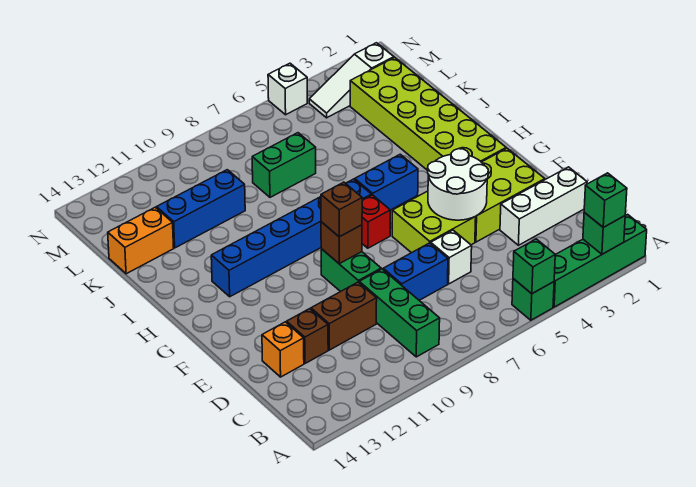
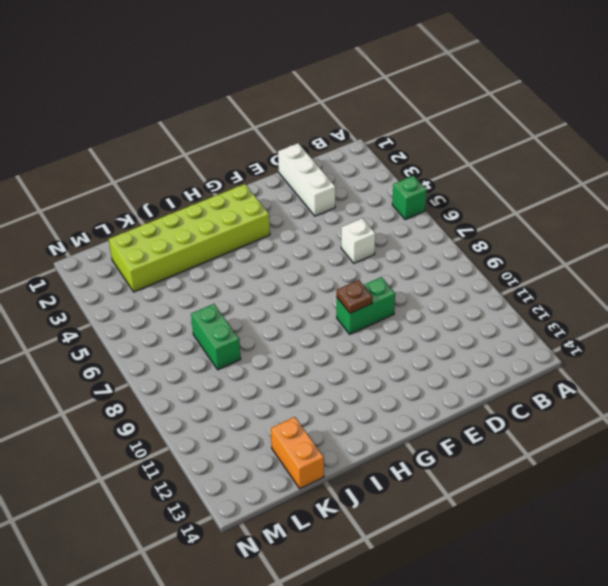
brown plate F9 level 2 -> brown brick F9 level 2
none -> green brick A1:A4 level 1
none -> green brick B9:D9 level 1
none -> blue brick D7:D8 level 1

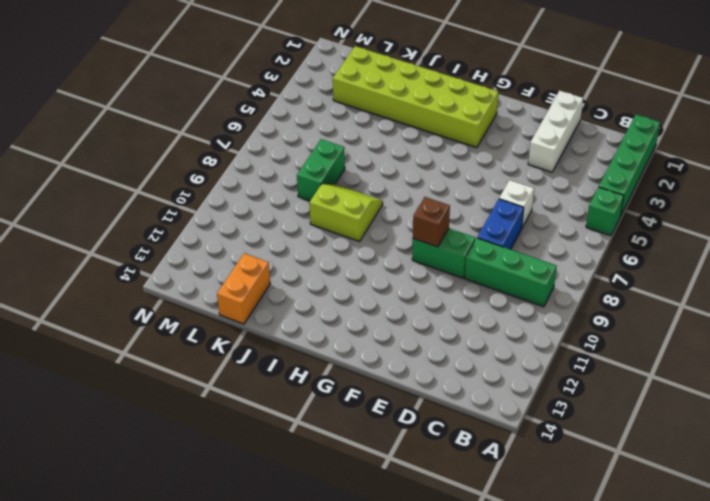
lime slope I8:J9 level 1 top 9 -> none
none -> brown brick D10:D11 level 1
none -> brown brick D12 level 1
none -> orange brick D13 level 1

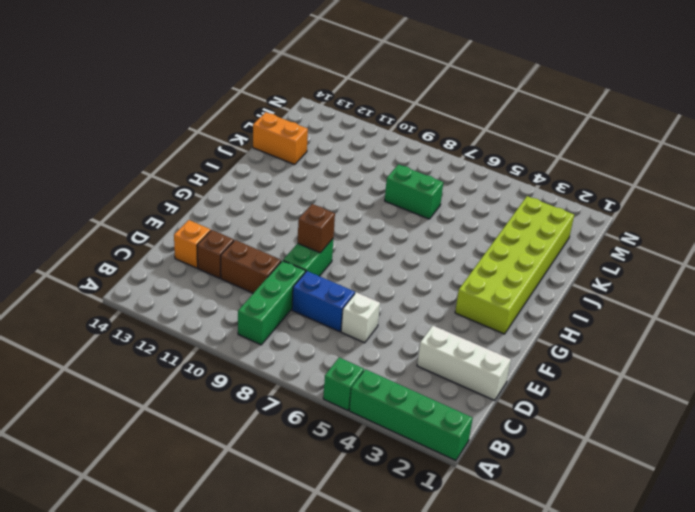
none -> lime brick E2:F4 level 1
none -> lime brick E5:F6 level 1
none -> red brick G7 level 1

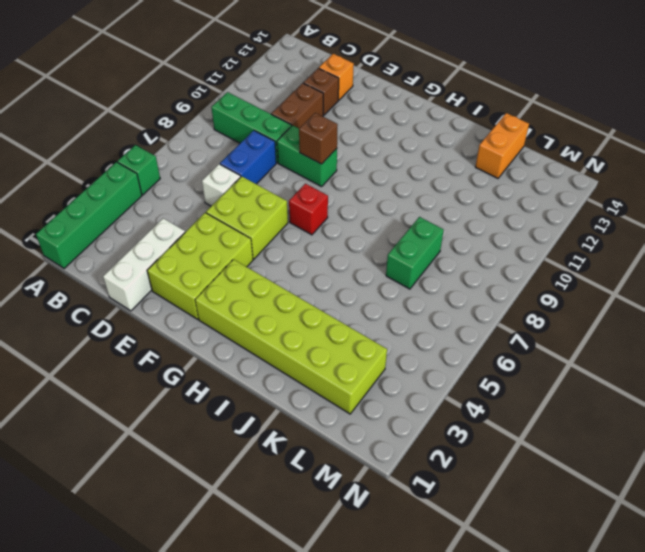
none -> blue brick H5:H6 level 1
none -> blue brick H7:H12 level 1
none -> blue brick K10:K12 level 1

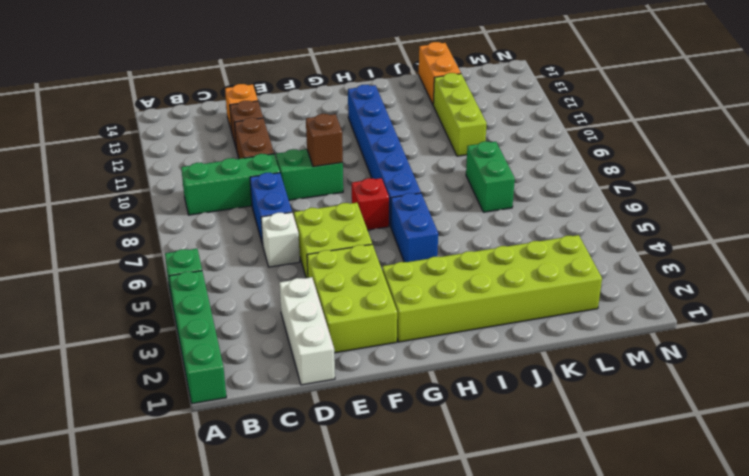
lime brick K10:K12 level 1 -> blue brick K10:K12 level 1
none -> white slope M2:M4 level 1 top 2
none -> white brick N5 level 1
none -> green brick A2 level 2

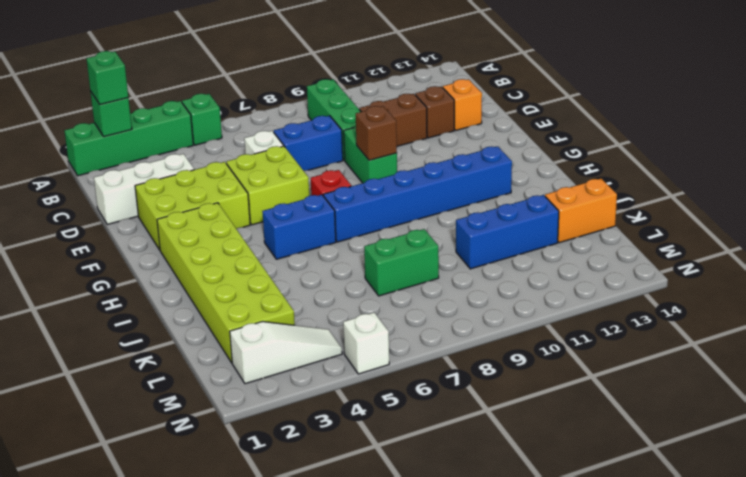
none -> green brick A5 level 2
none -> white round brick E4:F5 level 2
none -> brown brick F9 level 3

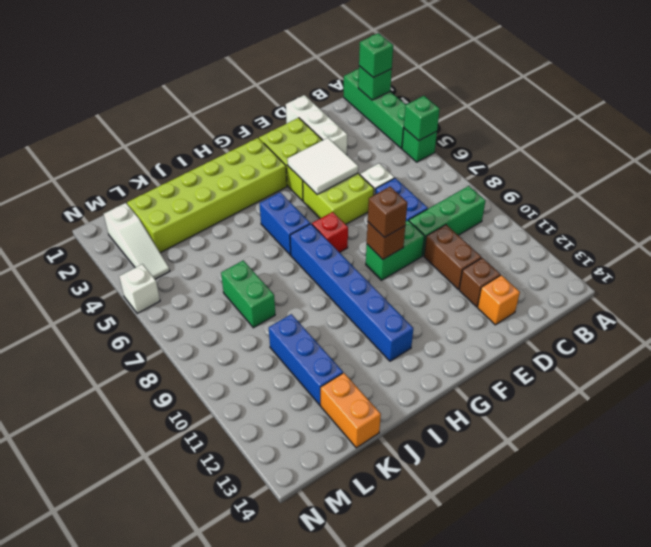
white tile E4:F5 level 2 -> white round brick E4:F5 level 2

